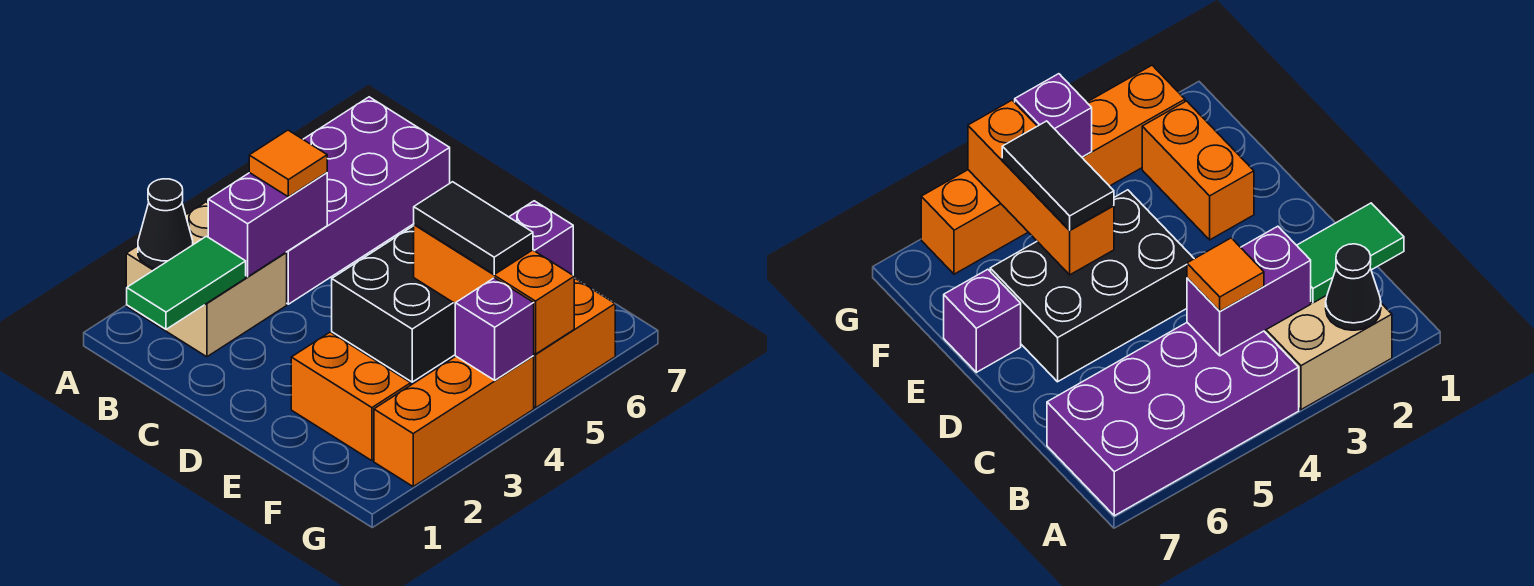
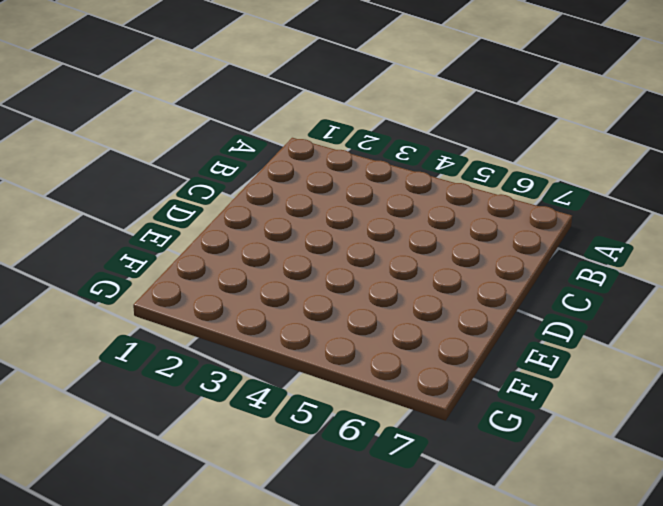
none -> tan brick A2:B3 level 1
none -> purple brick A4:B7 level 1
none -> black brick D4:E6 level 1

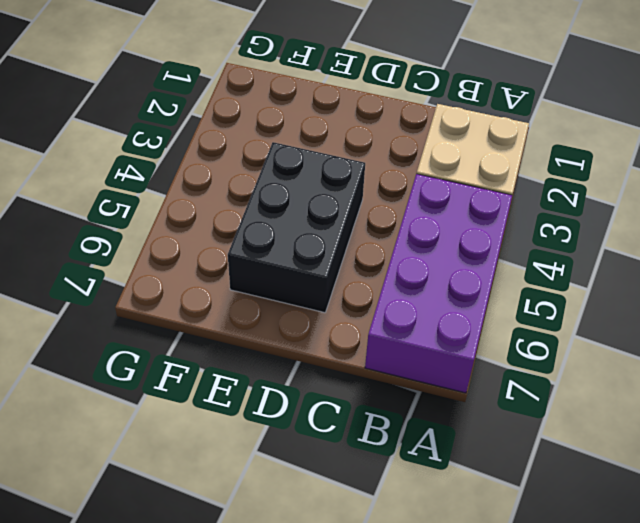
none -> orange brick E2:F2 level 1
none -> purple brick E7 level 1
none -> orange brick G2:G4 level 1

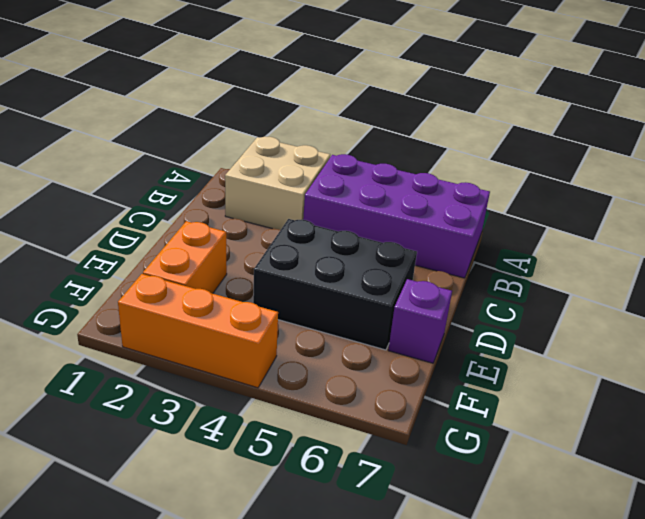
none -> orange brick G5:G6 level 1
none -> black cone A2 level 2
none -> green tile B1:B2 level 2

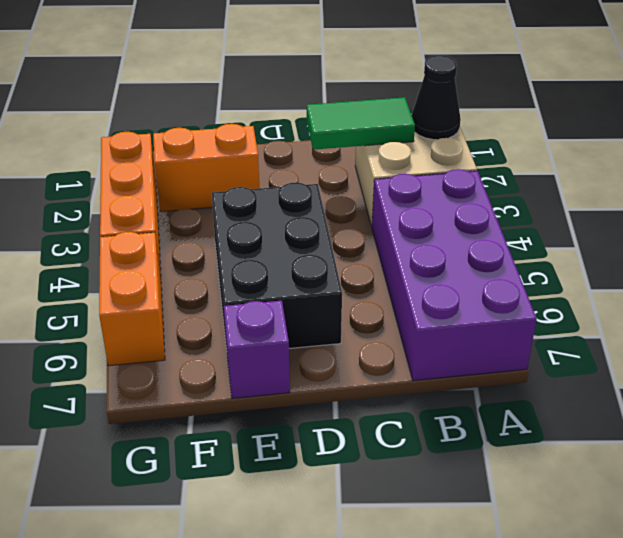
green tile B2:C2 level 2 -> green tile B1:B2 level 2
none -> purple brick B3:B4 level 2
none -> orange brick E5:G5 level 2
none -> purple brick G4 level 2

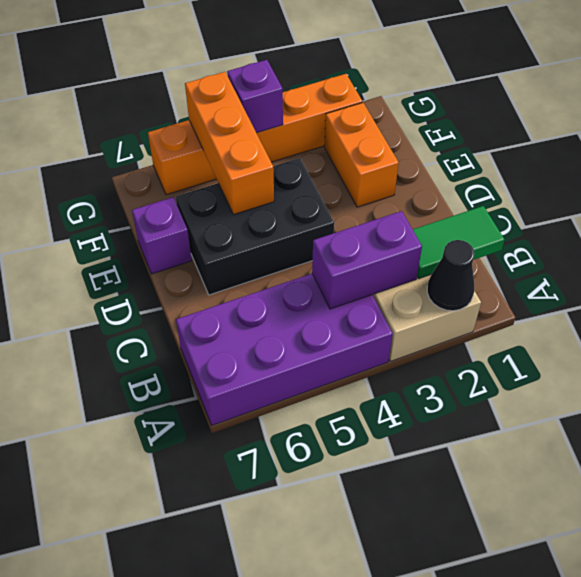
none -> orange tile B4 level 3
none -> black tile E5:F5 level 3

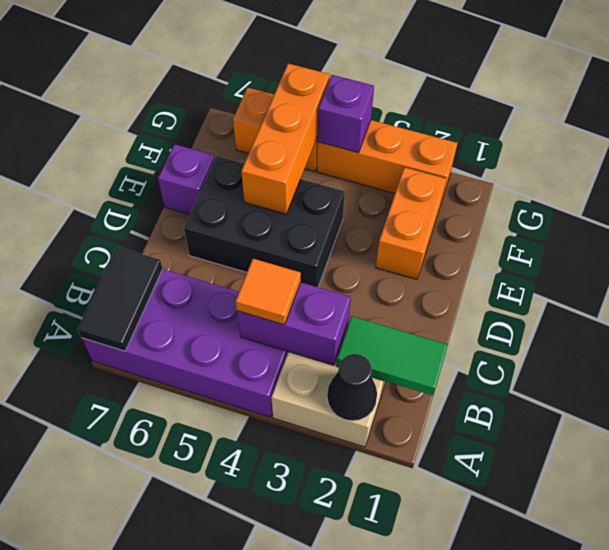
black tile A7:B7 level 2 -> black tile E5:F5 level 3

